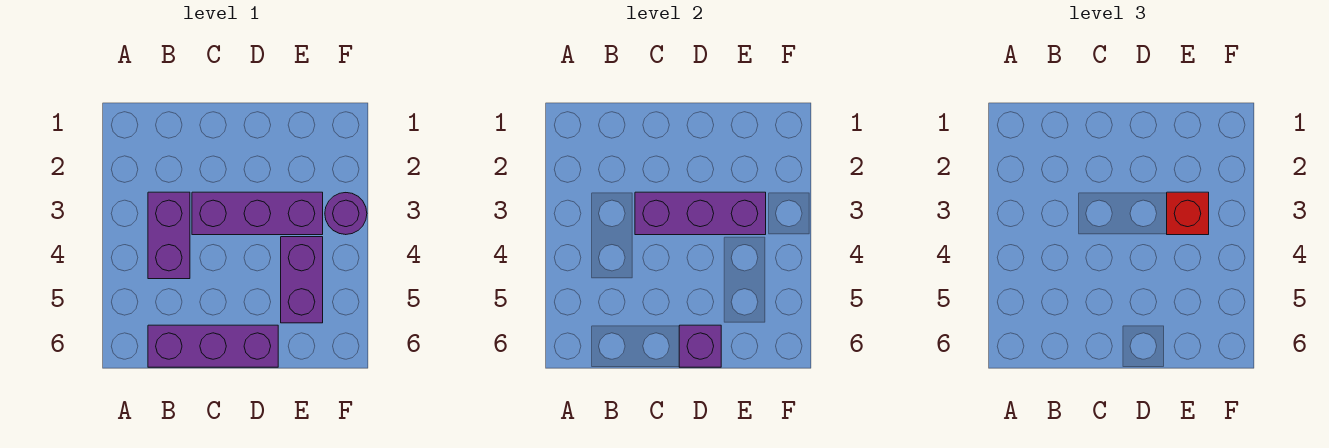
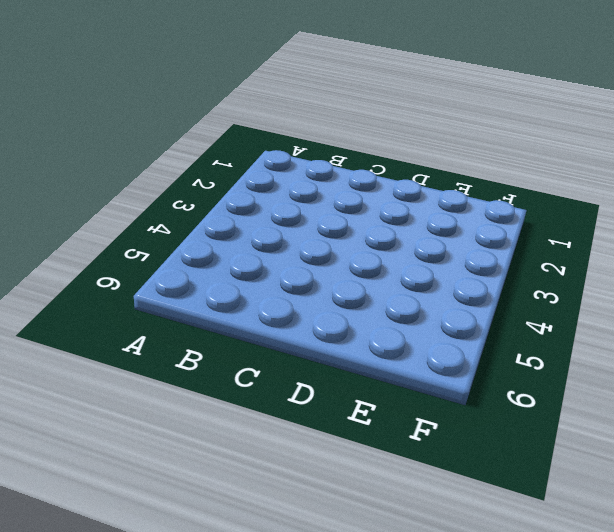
none -> purple brick B3:B4 level 1
none -> purple brick B6:D6 level 1

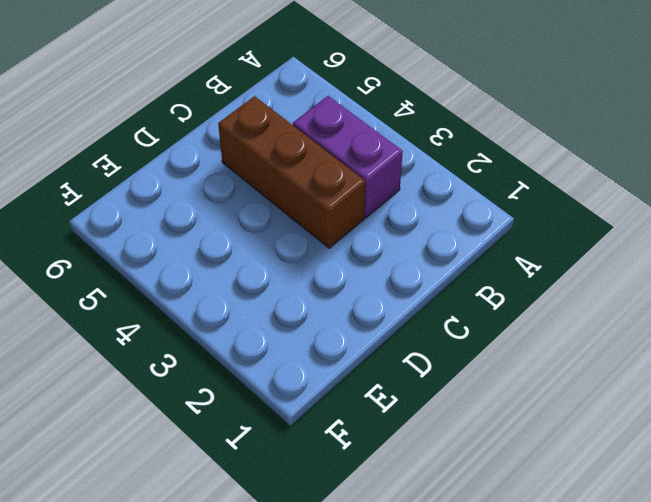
brown brick C3:C5 level 1 -> purple brick C3:E3 level 1
none -> purple brick B6:D6 level 1
none -> purple brick E4:E5 level 1

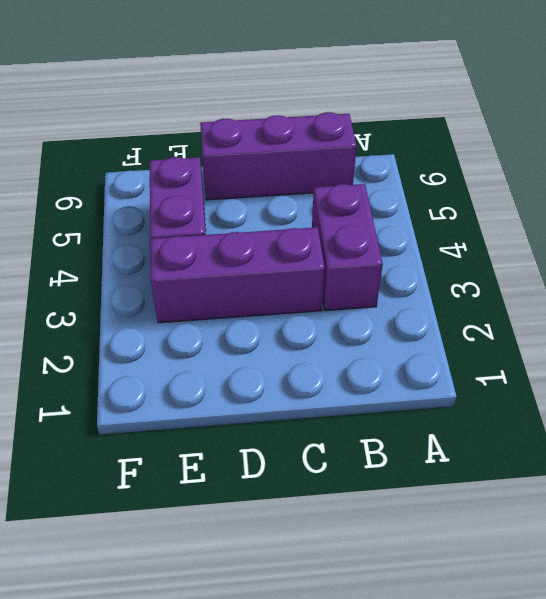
none -> purple round brick F3 level 1
none -> purple brick C3:E3 level 2

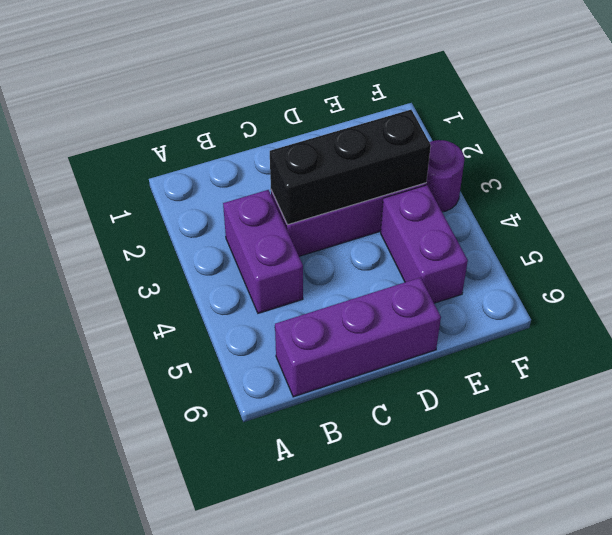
black brick C3:E3 level 2 -> purple brick C3:E3 level 2
none -> purple brick D6 level 2
none -> red brick E3 level 3

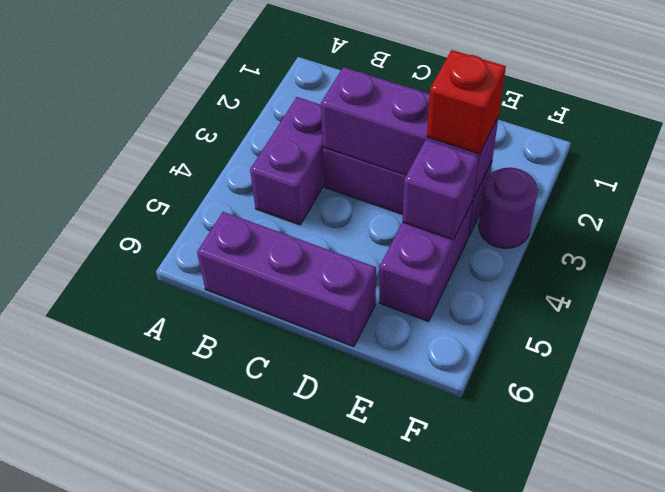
purple brick E4 level 2 -> purple brick D6 level 2

